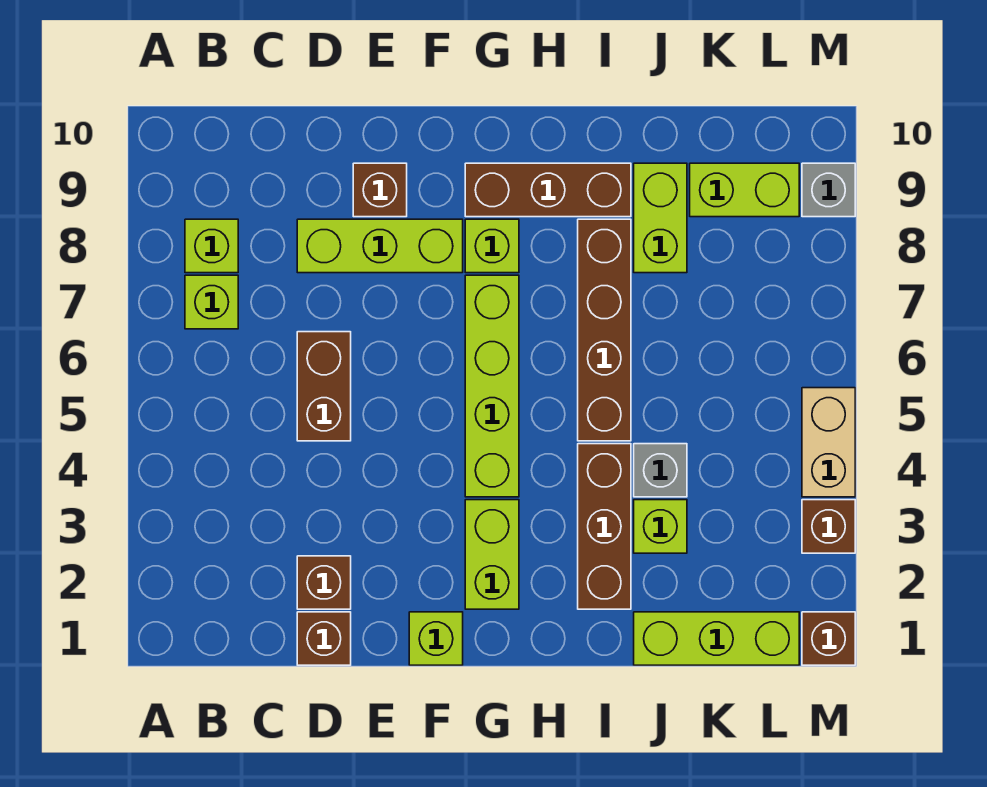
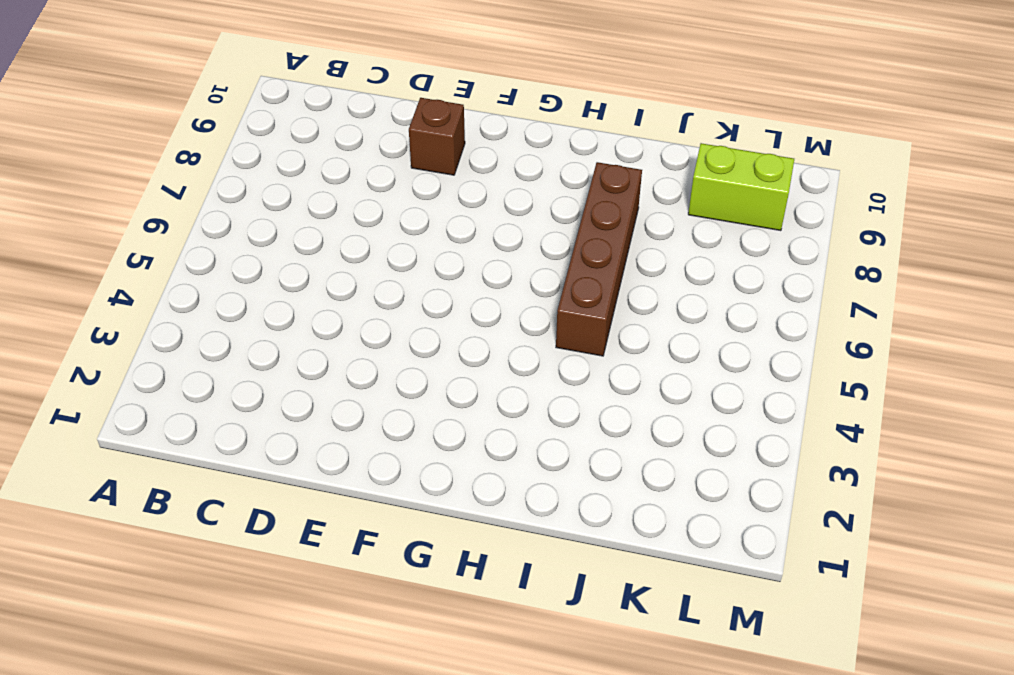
none -> lime brick B7 level 1
none -> lime brick B8 level 1
none -> brown brick D1 level 1

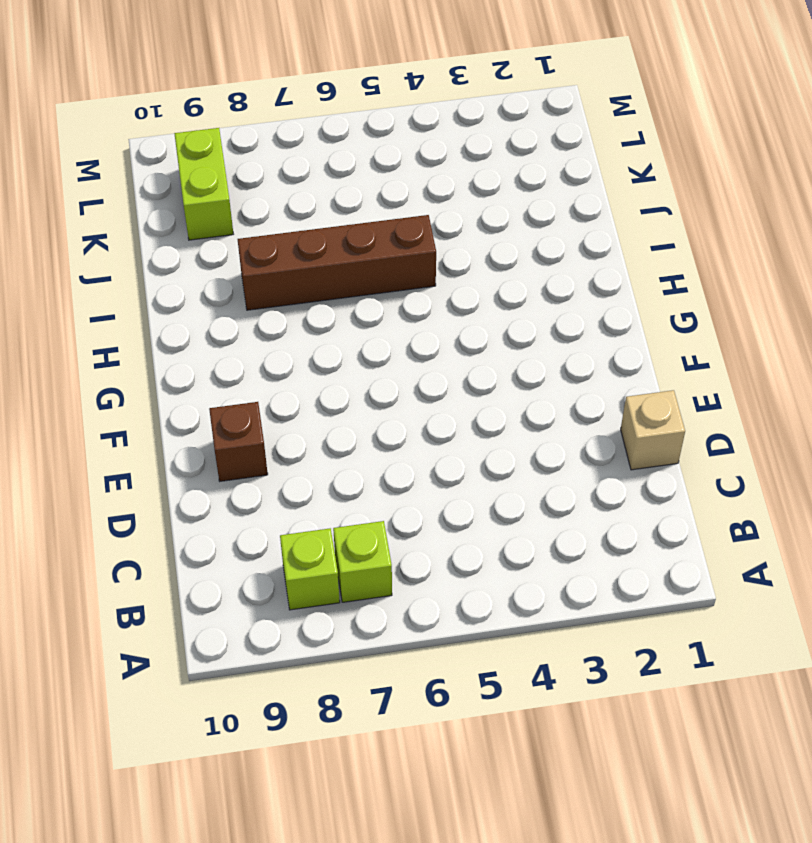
tan brick D1 level 1 -> brown brick D1 level 1
none -> brown brick D2 level 1
none -> brown brick D5:D6 level 1
none -> lime brick D8:F8 level 1

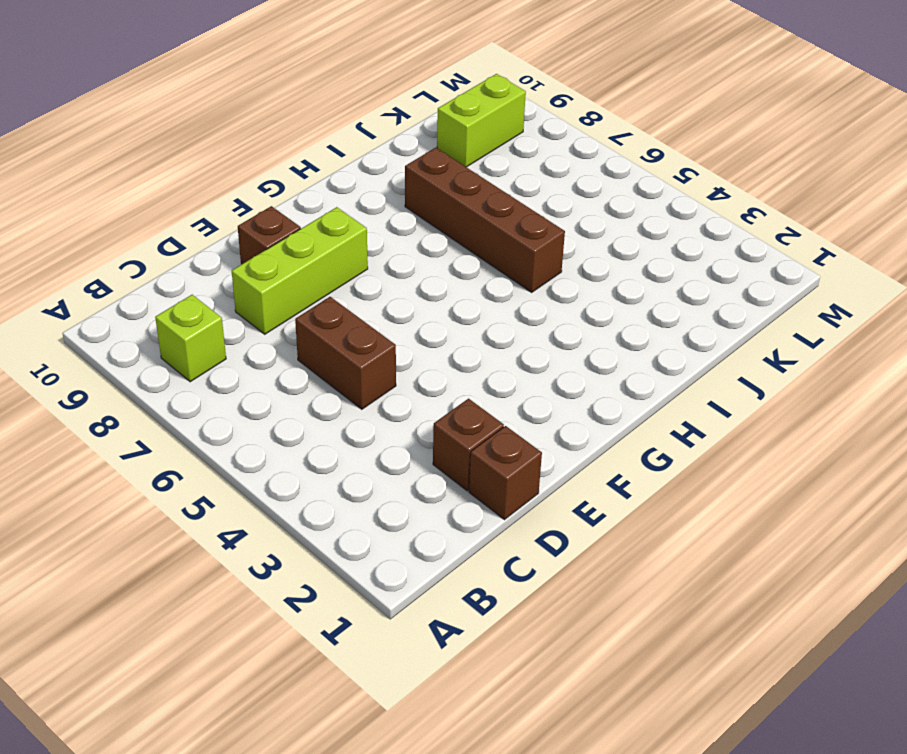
none -> lime brick B7 level 1
none -> lime brick F1 level 1
none -> lime brick G2:G3 level 1

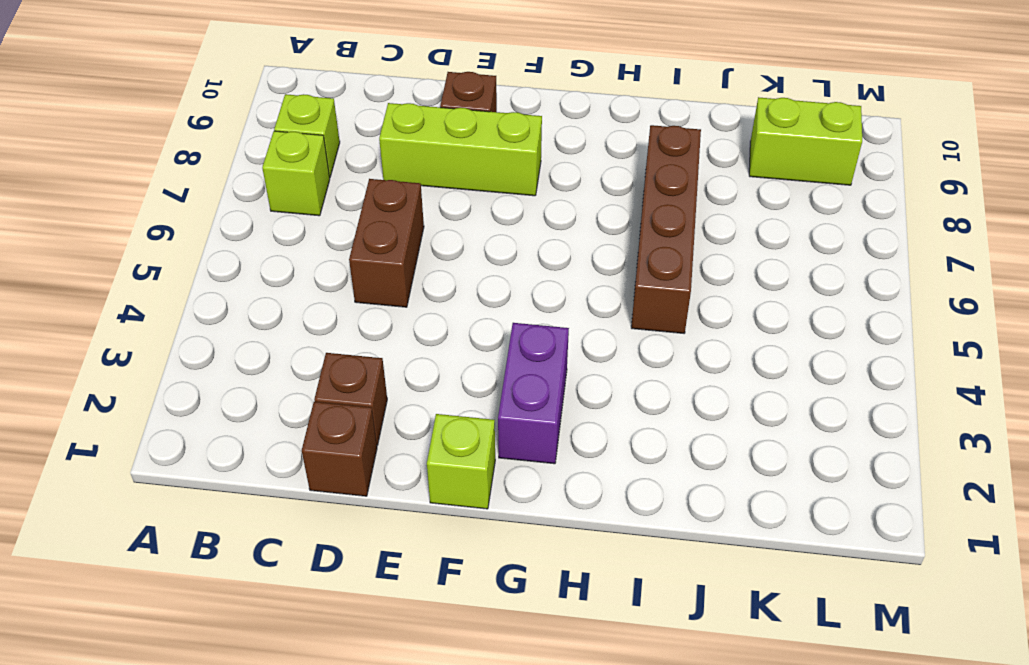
purple brick G2:G3 level 1 -> lime brick G2:G3 level 1
none -> lime brick G4:G7 level 1
none -> lime brick G8 level 1
none -> brown brick G9:I9 level 1

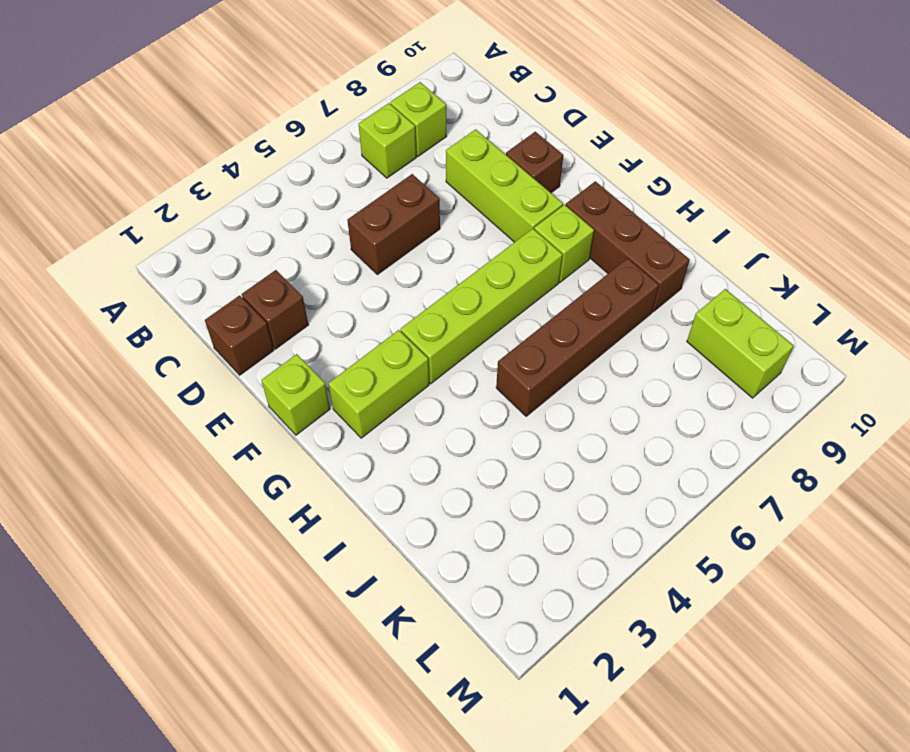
none -> brown brick I2:I4 level 1
none -> lime brick J1:L1 level 1
none -> lime brick J3 level 1

